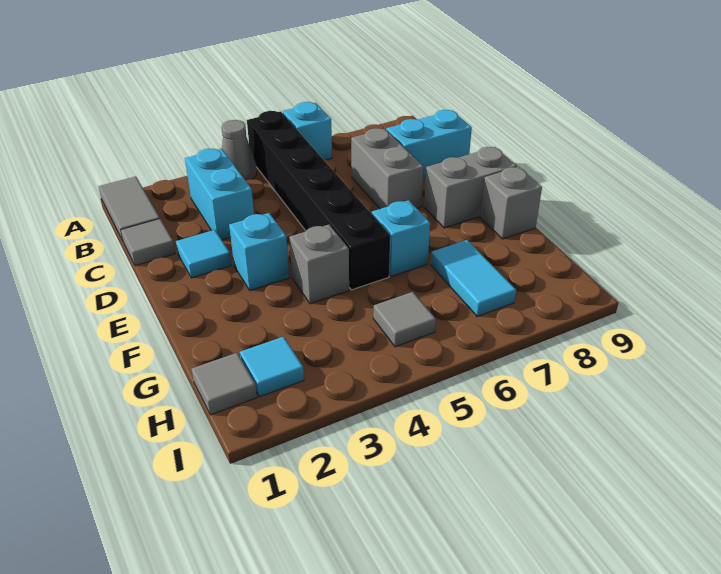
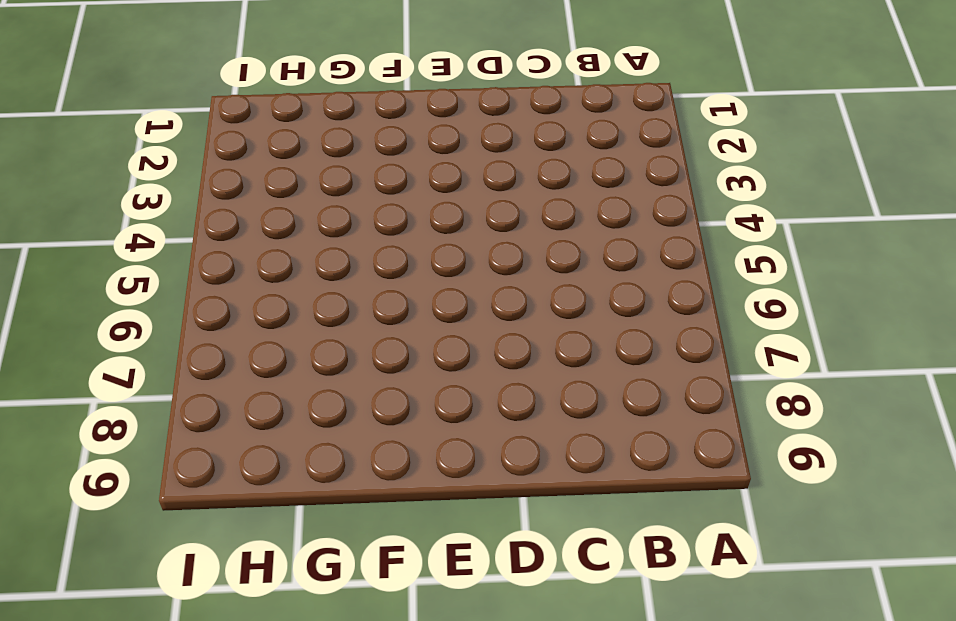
none -> grey tile A1:B1 level 1
none -> grey cone A4 level 1
none -> black brick A5:F5 level 1

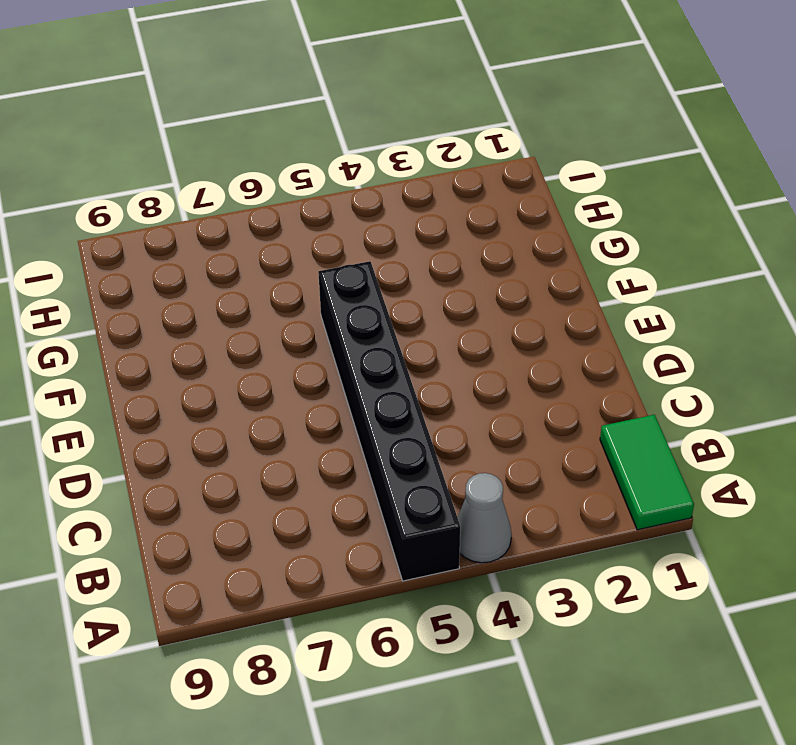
green tile A1:B1 level 1 -> grey tile A1:B1 level 1
none -> cyan brick A6 level 1
none -> cyan brick B3:C3 level 1
none -> grey tile C1 level 1

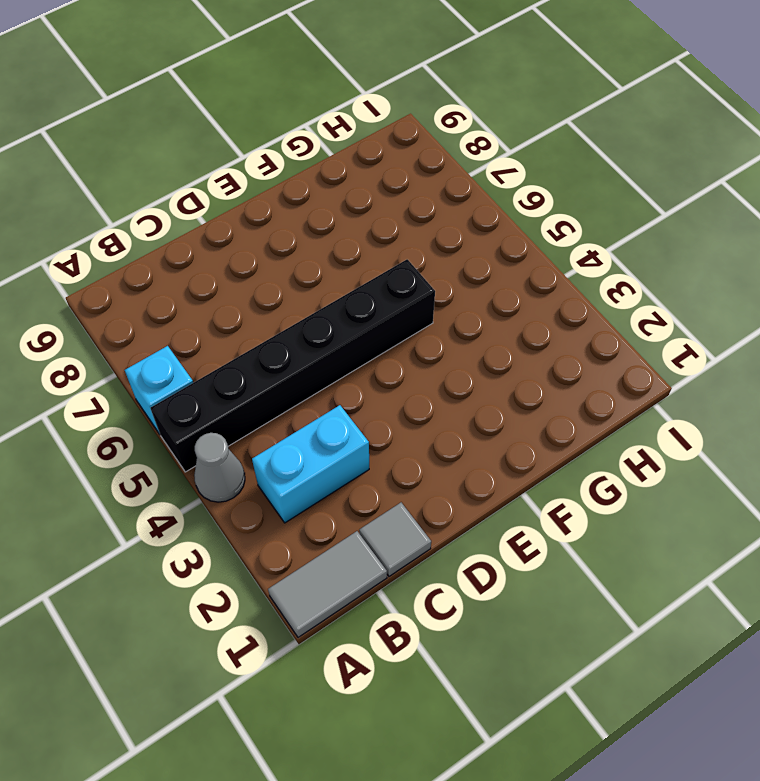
none -> grey brick C7:D7 level 1
none -> cyan brick C8:C9 level 1
none -> cyan tile D2 level 1

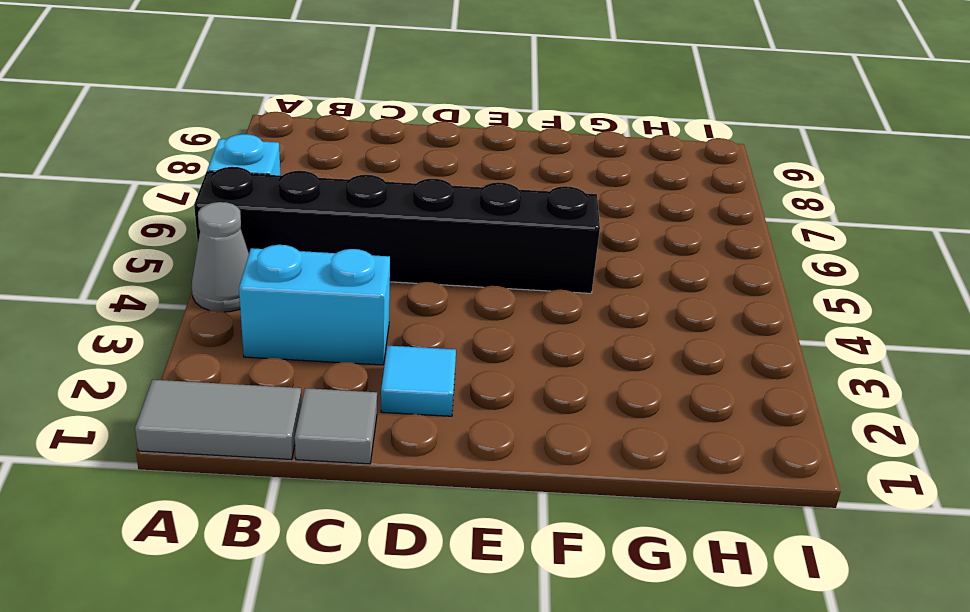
none -> grey brick C7:D7 level 1
none -> cyan brick C8:C9 level 1
none -> cyan brick E3 level 1

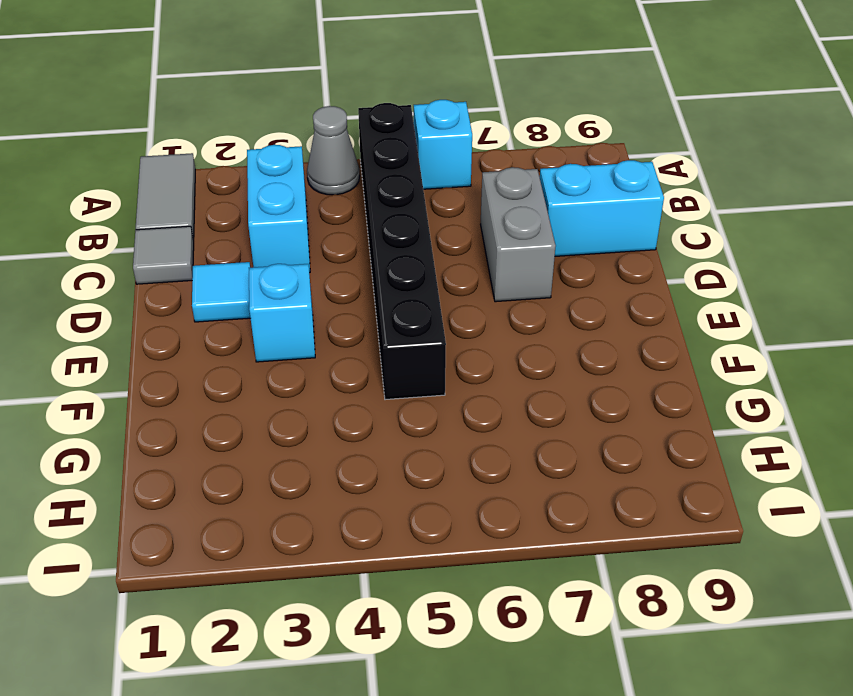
none -> grey brick E8:E9 level 1
none -> grey brick F4 level 1
none -> cyan brick F6 level 1

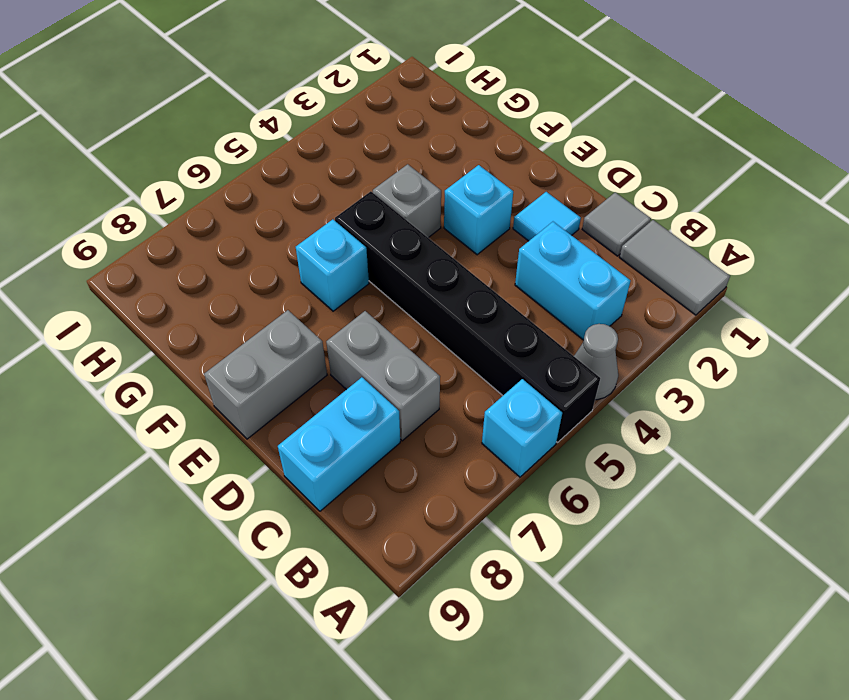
none -> grey brick F9 level 1
none -> cyan tile G7:H7 level 1
none -> grey tile H1 level 1

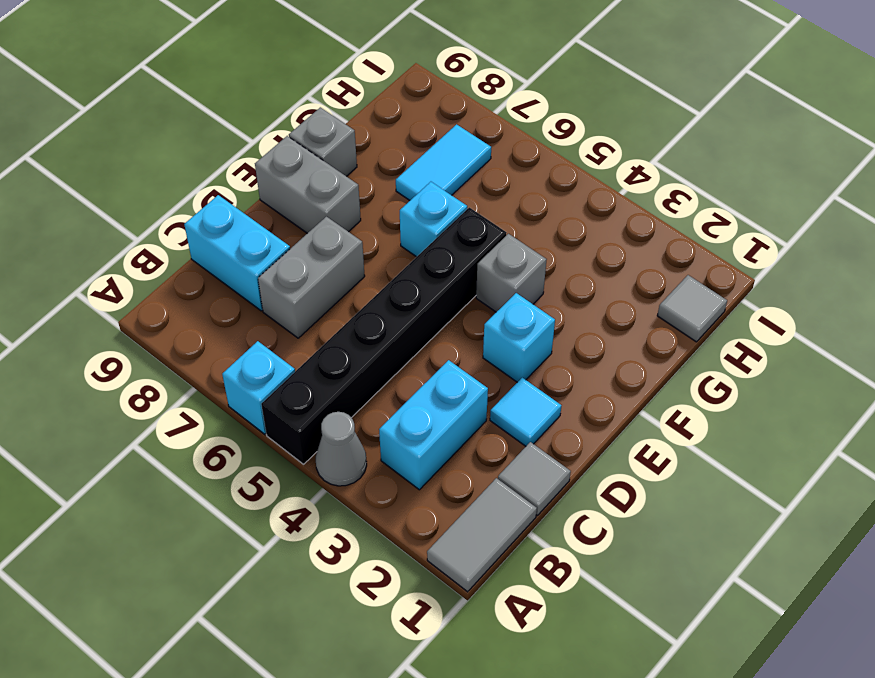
none -> cyan tile H2 level 1
none -> grey tile H5 level 1

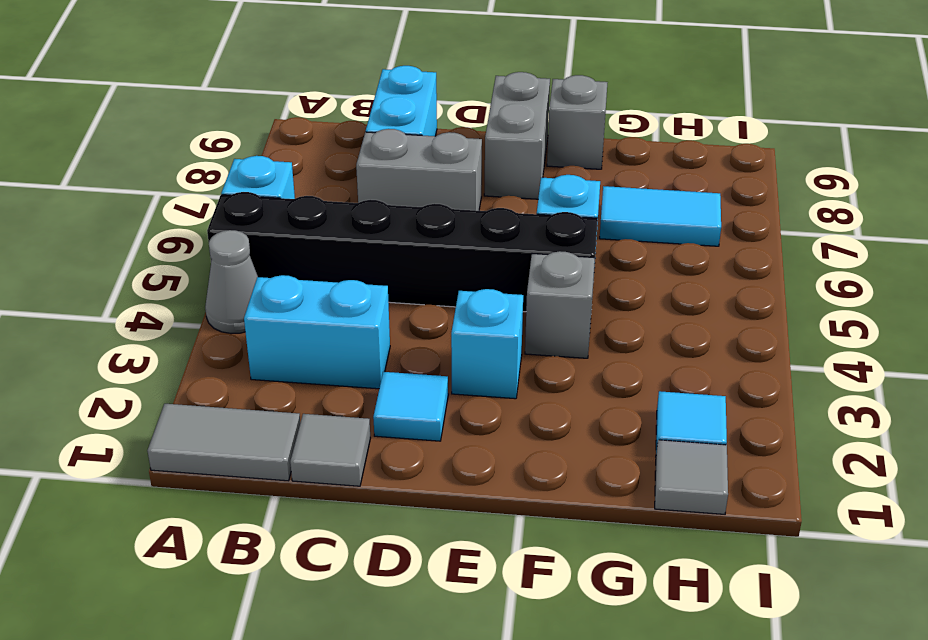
none -> grey tile H5 level 1

